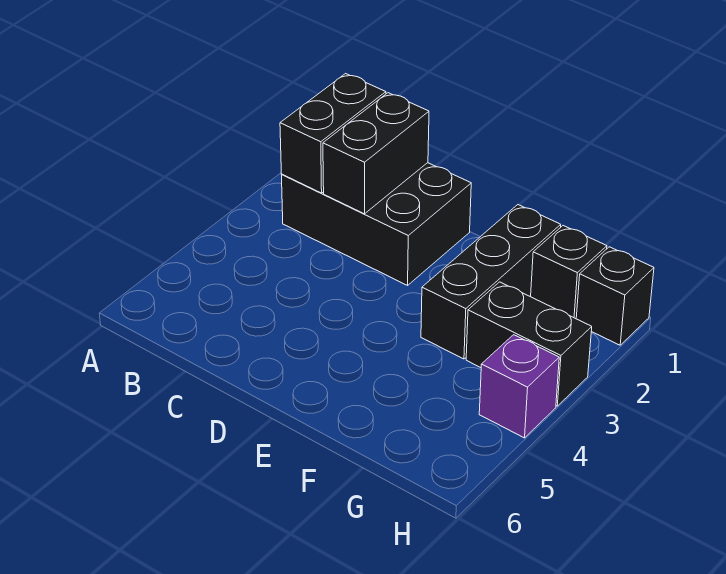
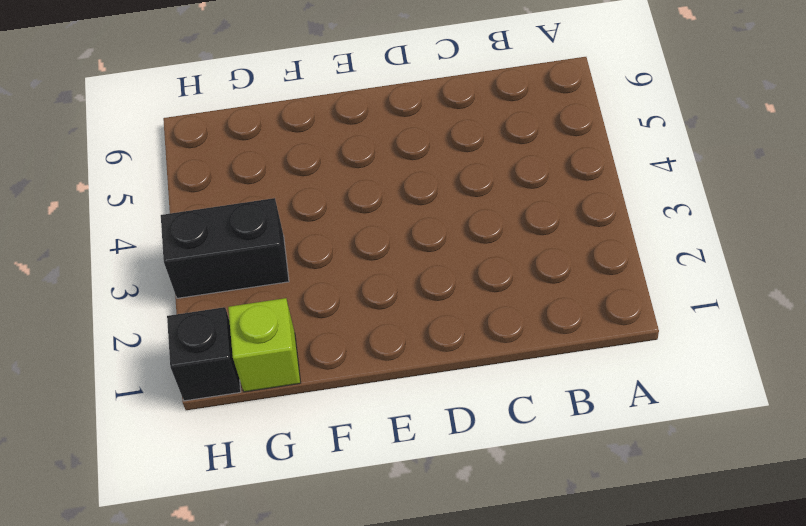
lime brick G1 level 1 -> black brick G1 level 1
none -> black brick B1:D2 level 1
none -> black brick F1:F3 level 1

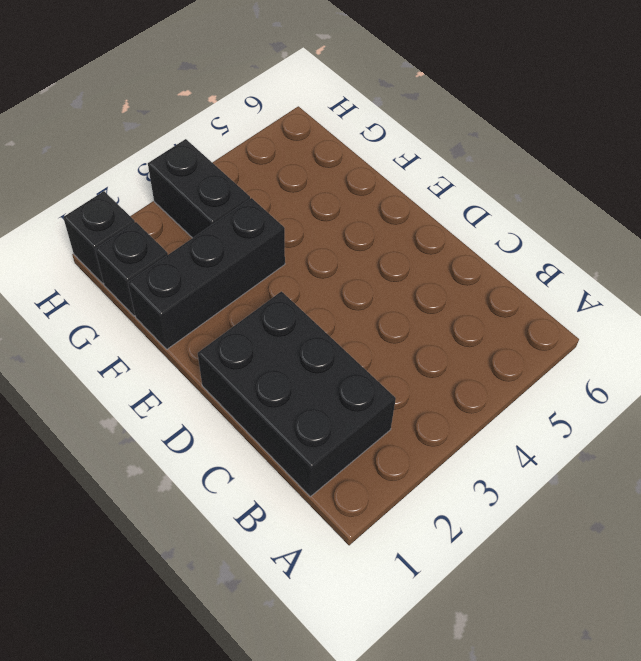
none -> purple brick H4 level 1
none -> black brick B1:B2 level 2

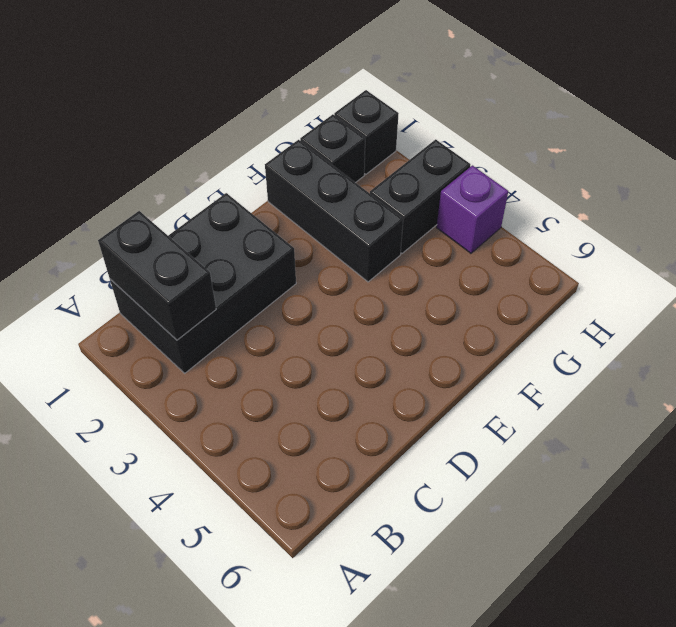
none -> black brick C1:C2 level 2

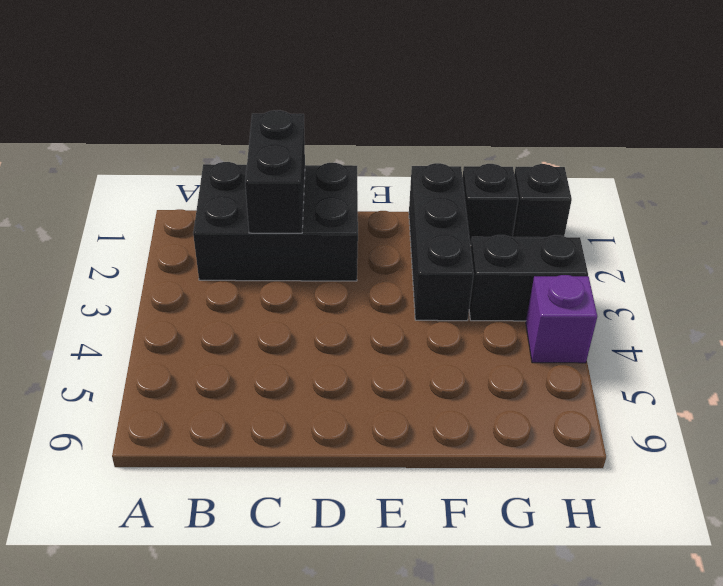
none -> black brick B1:B2 level 2

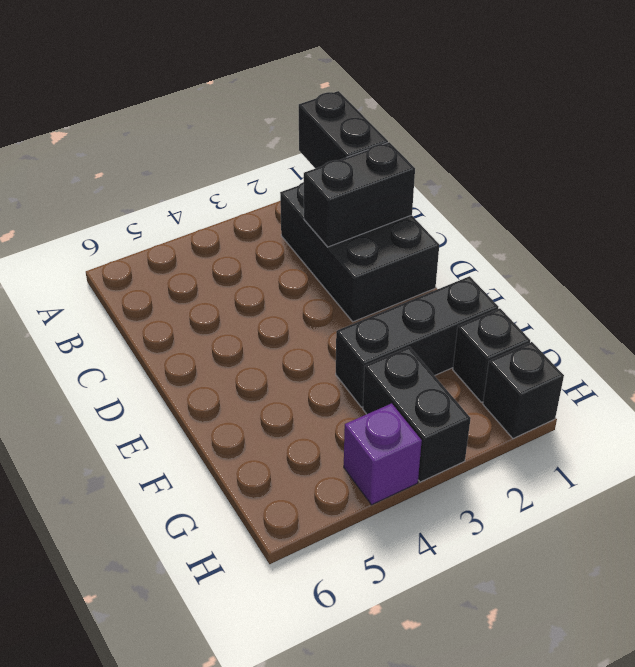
black brick A1:B1 level 2 -> black brick B1:B2 level 2

